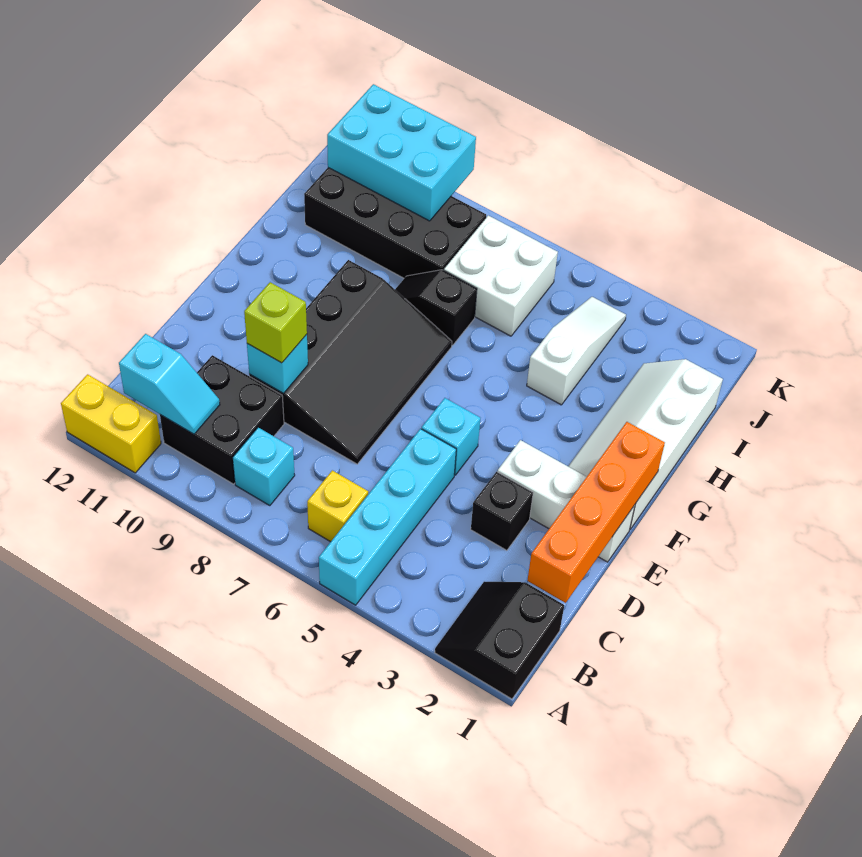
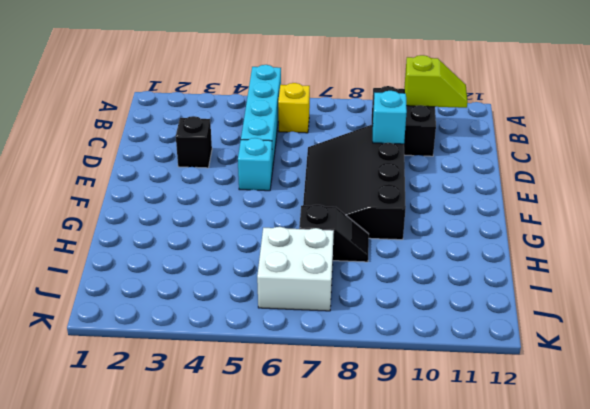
lime slope B10:B11 level 2 top 10 -> cyan slope B10:B11 level 2 top 11
none -> black slope A1:B2 level 1 top 1
none -> yellow brick A11:A12 level 1
none -> cyan brick B8 level 1

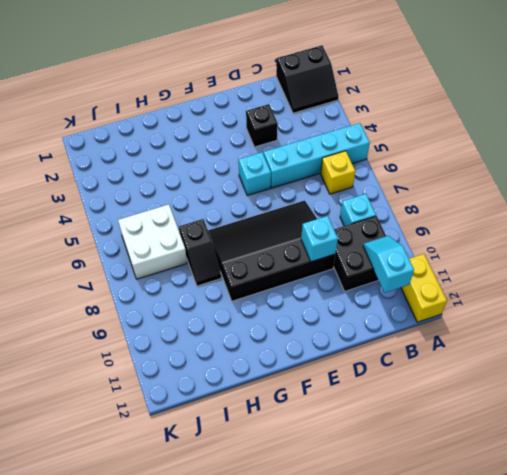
none -> white brick E1:E3 level 1
none -> white slope F1:I2 level 1 top 1
none -> white slope H4:J4 level 1 top H

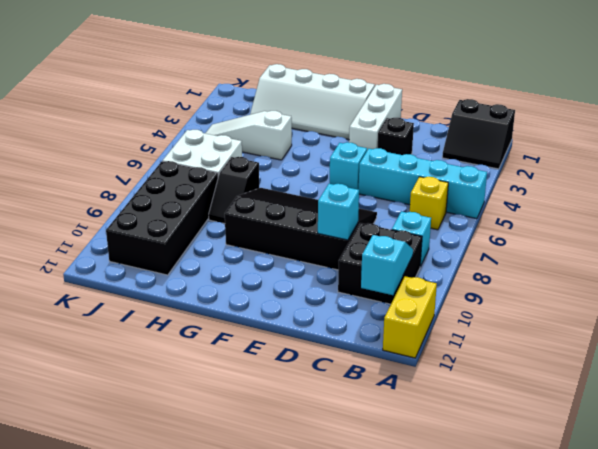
none -> orange brick C1:F1 level 2
none -> cyan brick J9:K11 level 2
none -> lime brick D9 level 3

